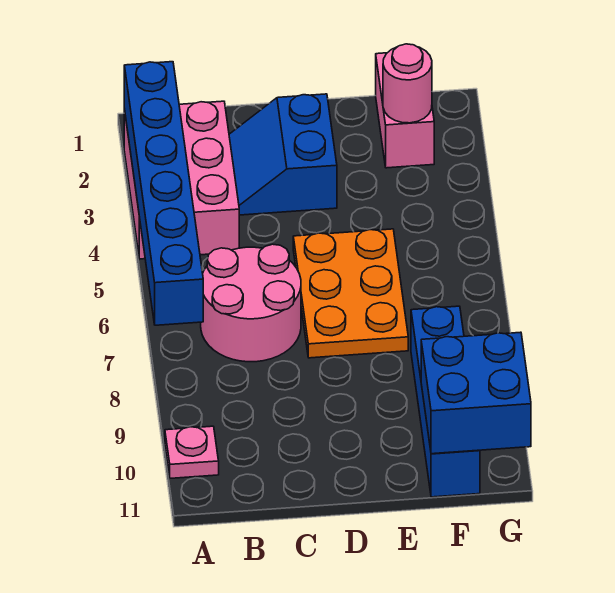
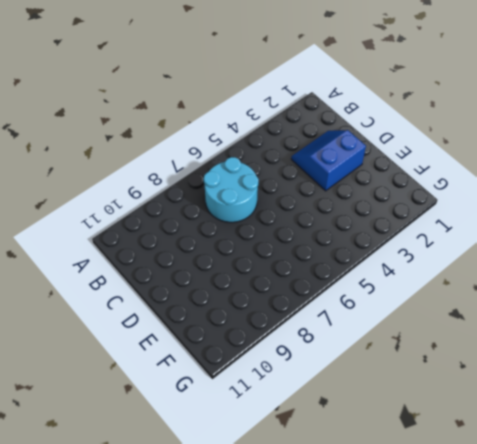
cyan round brick B6:C7 level 1 -> pink round brick B6:C7 level 1
none -> pink brick A2:B4 level 1
none -> pink plate A10 level 1

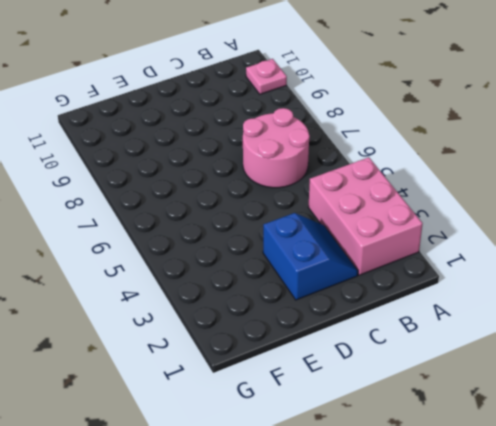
none -> orange plate D5:E7 level 1
none -> pink brick F1:F2 level 1

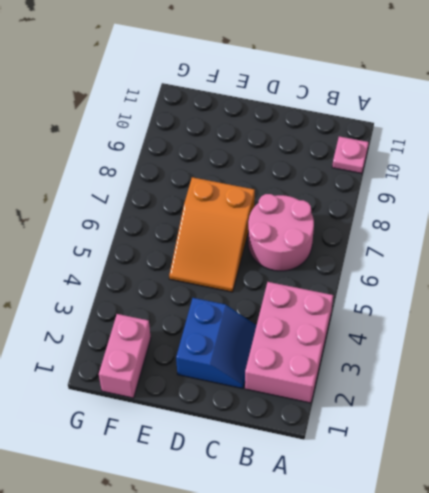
orange slope D5:E7 level 1 top 7 -> orange plate D5:E7 level 1
none -> blue brick F8:F11 level 1
none -> blue brick A2:A7 level 2

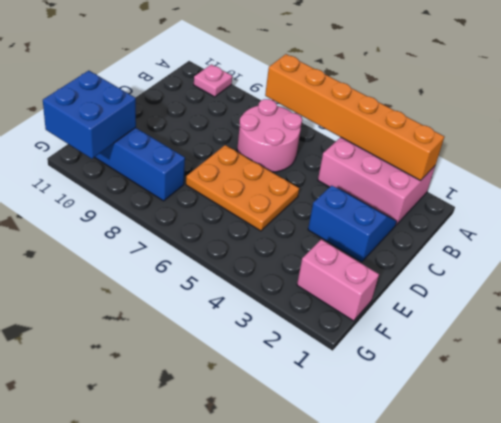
orange brick A2:A7 level 2 -> blue brick A2:A7 level 2
none -> pink round brick F2 level 2

